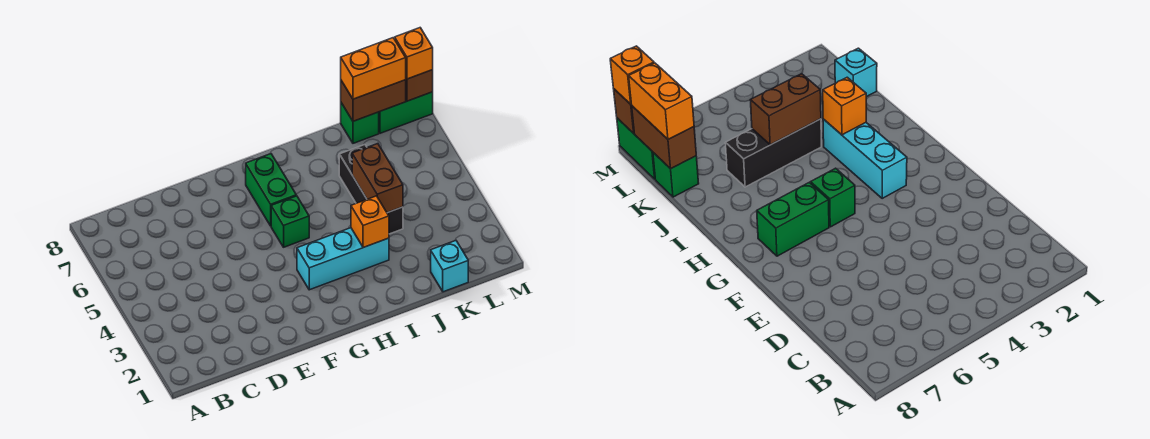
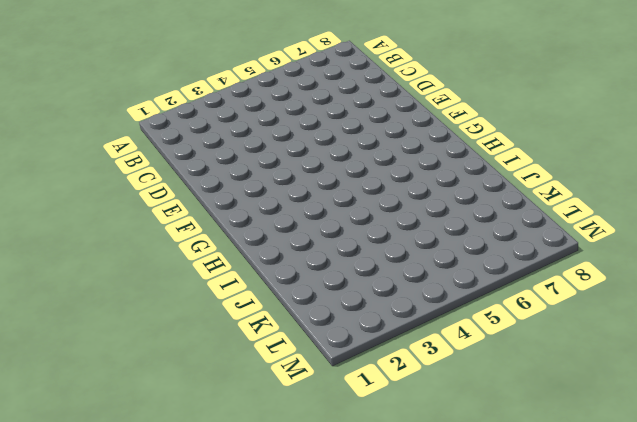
none -> cyan brick G3:I3 level 1
none -> green brick G5 level 1
none -> green brick G6:G7 level 1

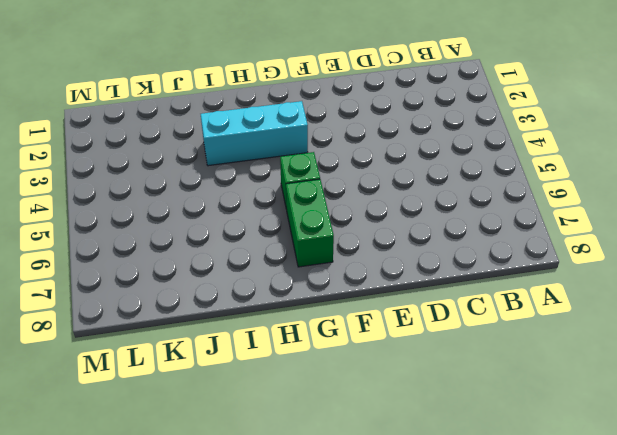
none -> black brick J4:J6 level 1
none -> cyan brick K1 level 1
none -> green brick K8 level 1

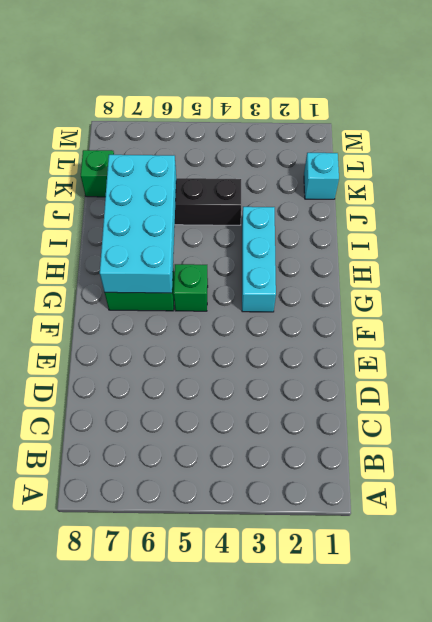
cyan brick G6:J7 level 2 -> none
none -> green brick L8:M8 level 1
none -> orange brick I3 level 2
none -> brown brick J4:J5 level 2

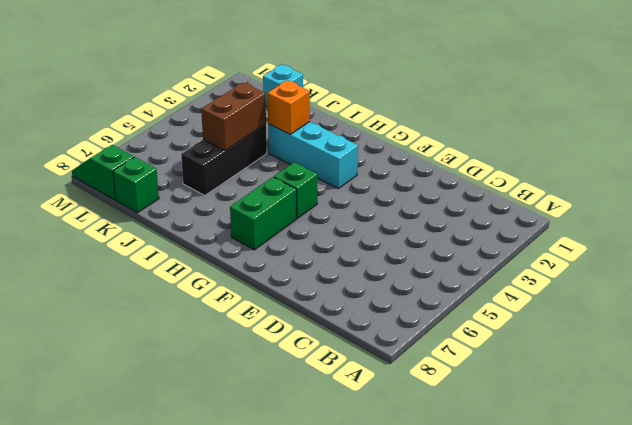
green slope L8:M8 level 1 top L -> green brick L8:M8 level 1
none -> brown brick K8:L8 level 2
none -> brown brick M8 level 2
none -> orange brick K8:L8 level 3

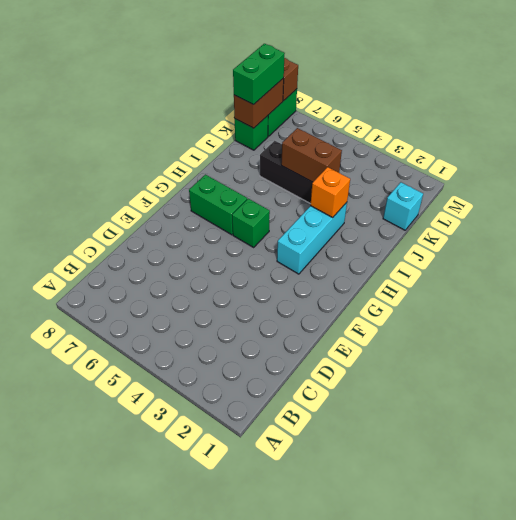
green brick K8:L8 level 3 -> orange brick K8:L8 level 3
none -> orange brick M8 level 3

